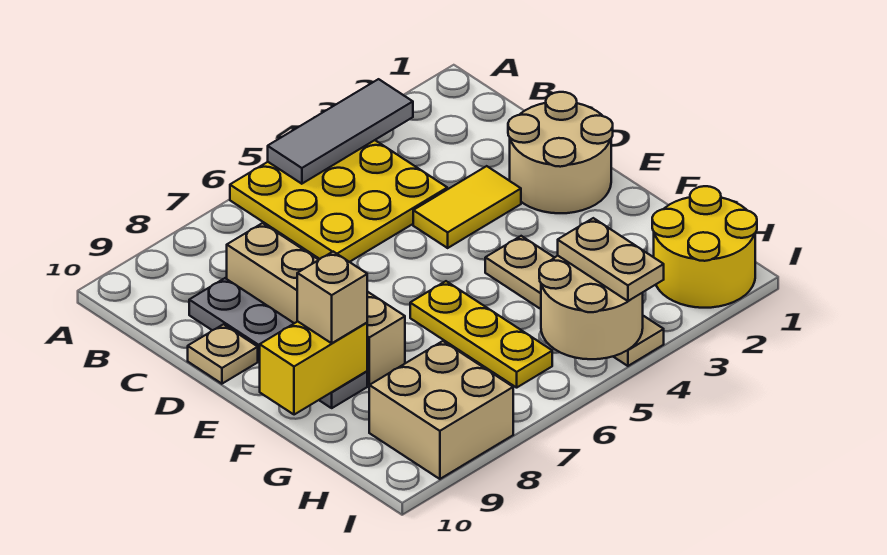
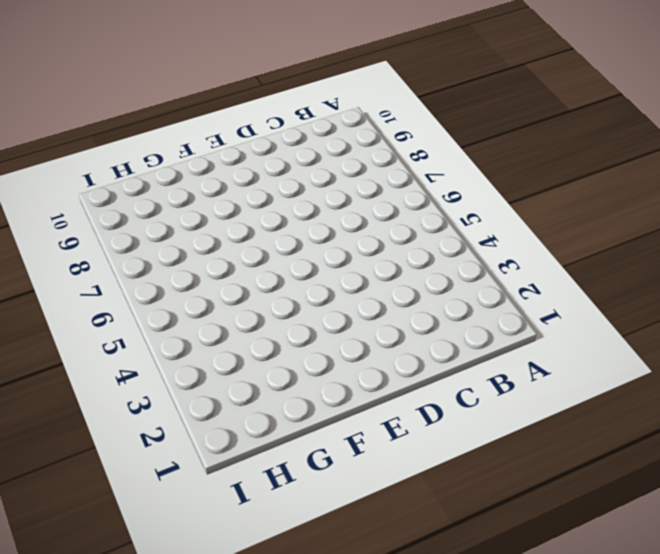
none -> yellow plate A4:C6 level 1
none -> tan brick C8:F8 level 1
none -> grey plate C9:F9 level 1

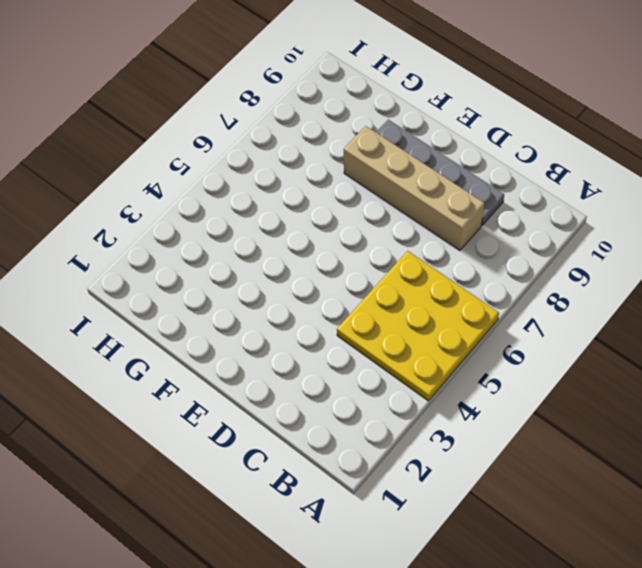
none -> tan round brick D1:E2 level 1
none -> yellow tile D3:D4 level 1
none -> tan plate D10 level 1

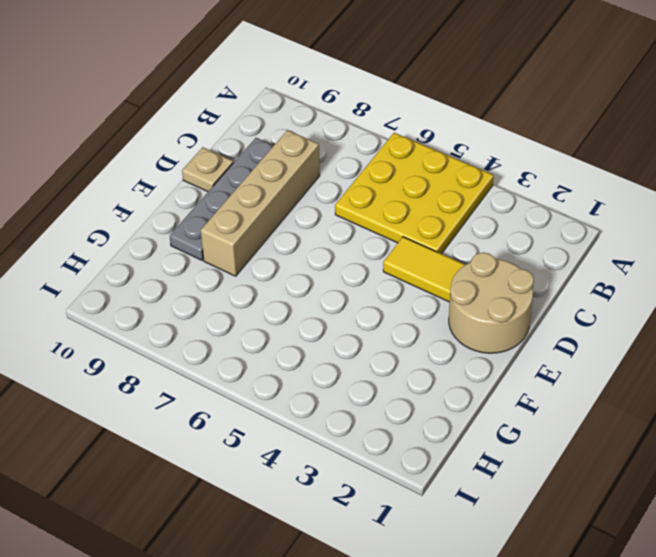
none -> tan plate F4:I4 level 1
none -> yellow plate F6:H6 level 1
none -> yellow round brick H1:I2 level 1

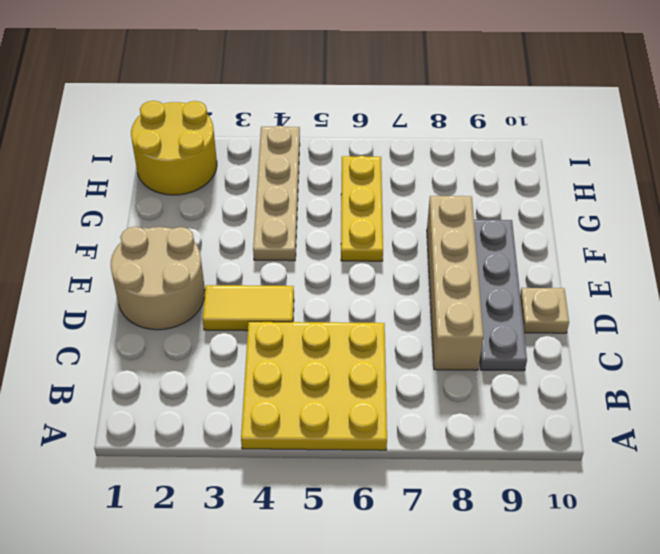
none -> tan brick H8:I9 level 1
none -> grey tile A3:A5 level 2
none -> yellow brick F9:F10 level 2

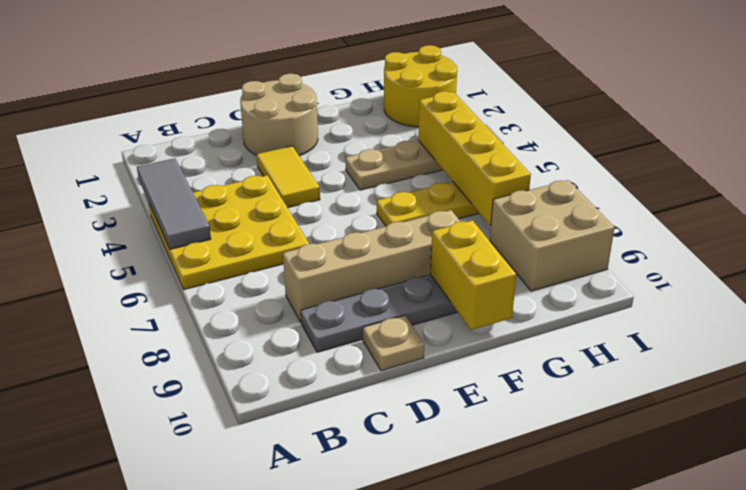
yellow brick H4:H7 level 2 -> tan round brick H4:I5 level 2
none -> tan brick F9 level 3
none -> tan plate H4:I4 level 3

